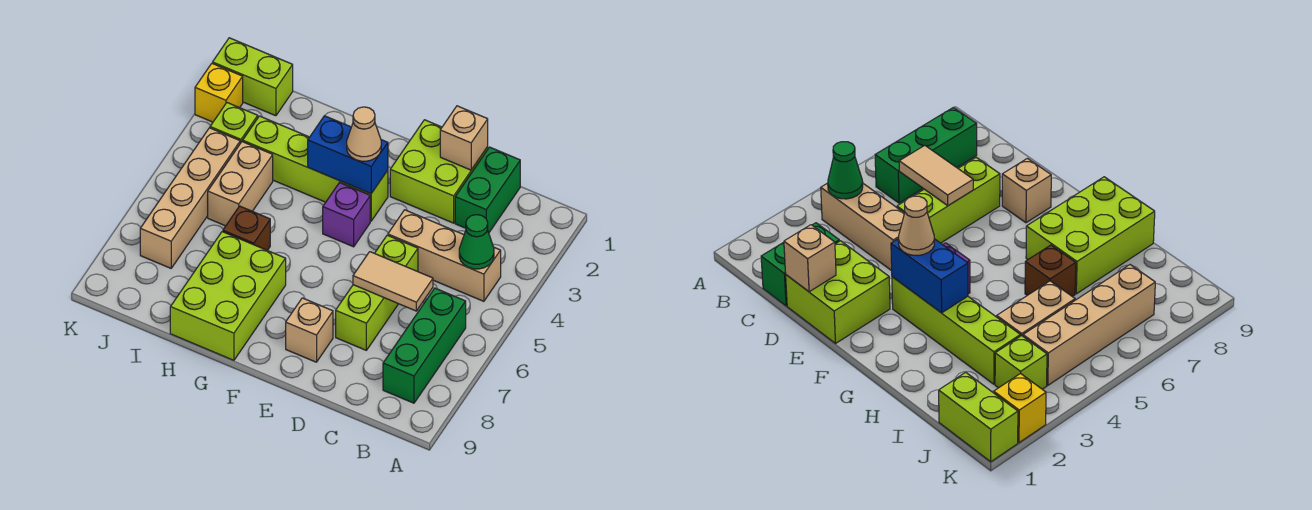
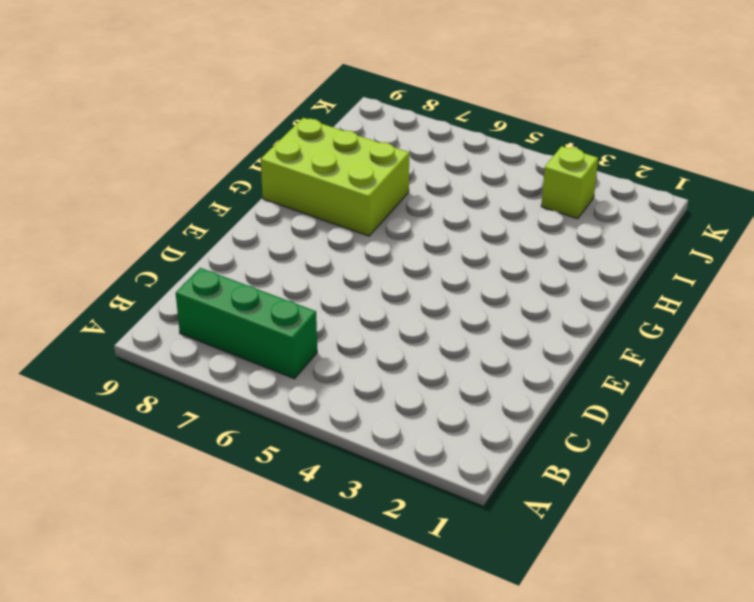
none -> tan brick B4:D4 level 1
none -> green brick C1:C2 level 1
none -> lime brick D1:E2 level 1

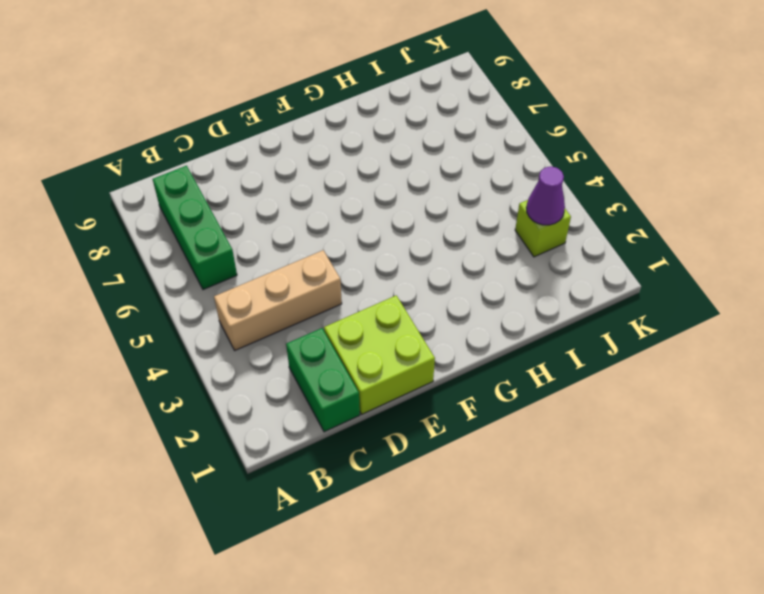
purple cone J3 level 2 -> none
none -> lime brick D5:D7 level 1
none -> tan brick E8 level 1
none -> lime brick F3:I3 level 1

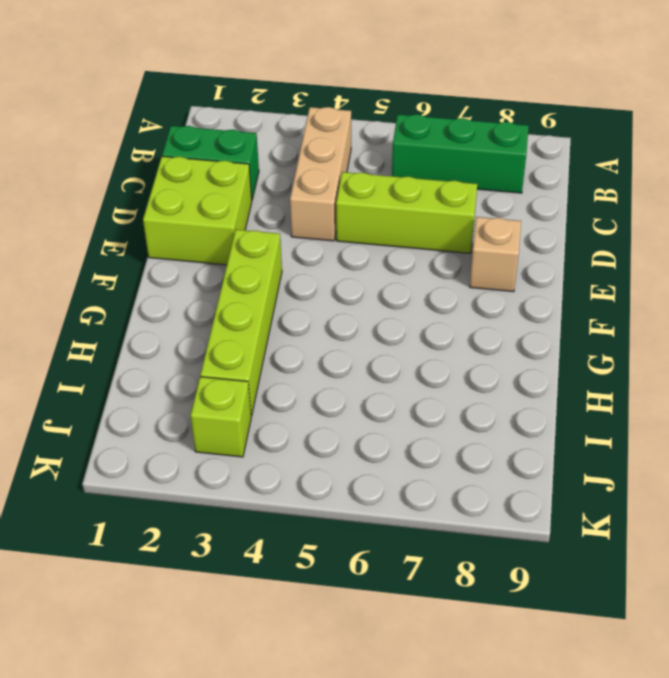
none -> purple brick F4 level 1
none -> lime brick G7:H9 level 1
none -> brown brick H6 level 1

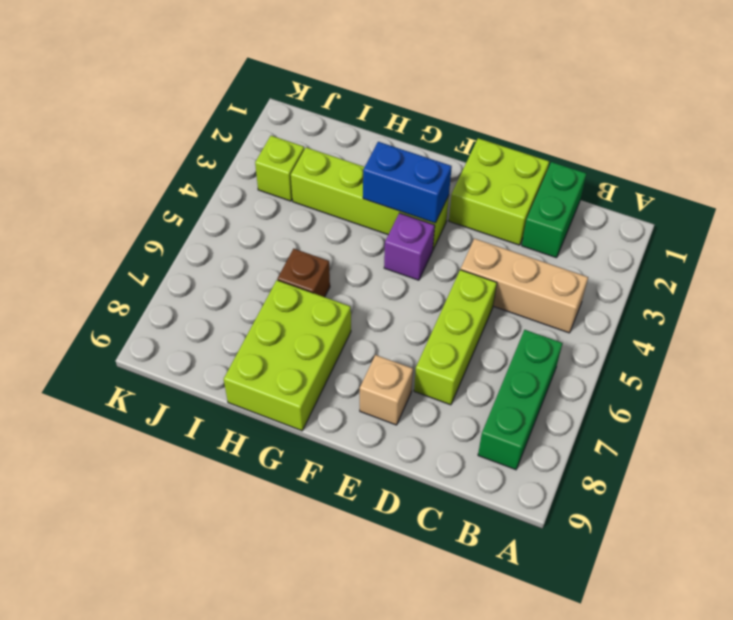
none -> tan brick I4:I5 level 1
none -> lime brick J1:K1 level 1
none -> tan brick J4:J7 level 1

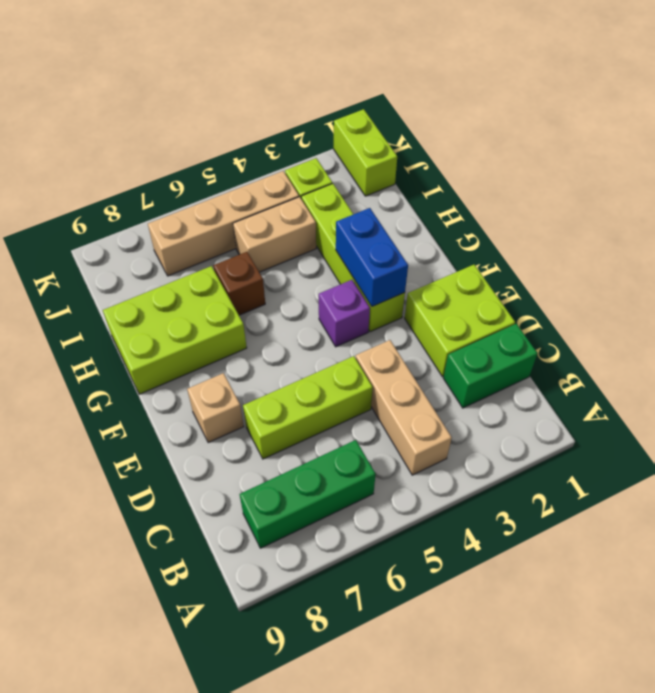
none -> yellow brick K2 level 1
none -> green cone B4 level 2
none -> tan tile C6:D6 level 2

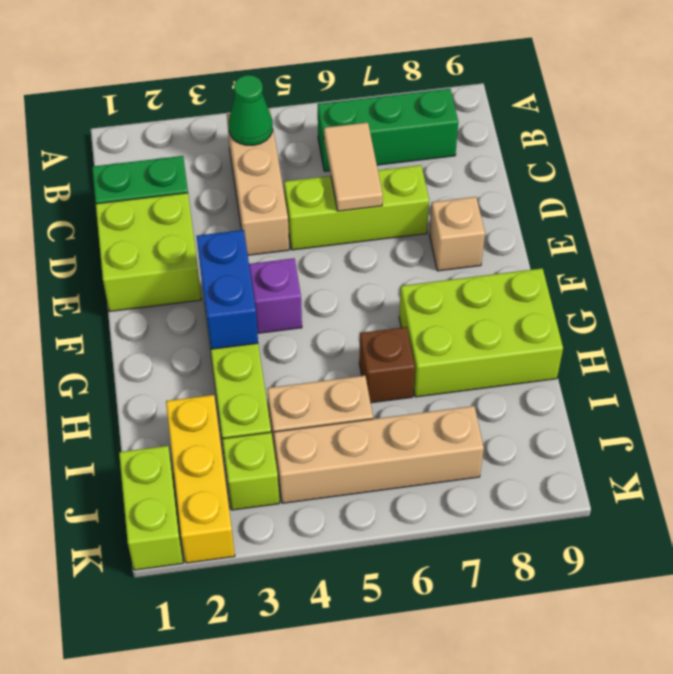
yellow brick I2:K2 level 1 -> yellow brick K2 level 1
none -> tan brick D1 level 2
none -> tan cone F3 level 3

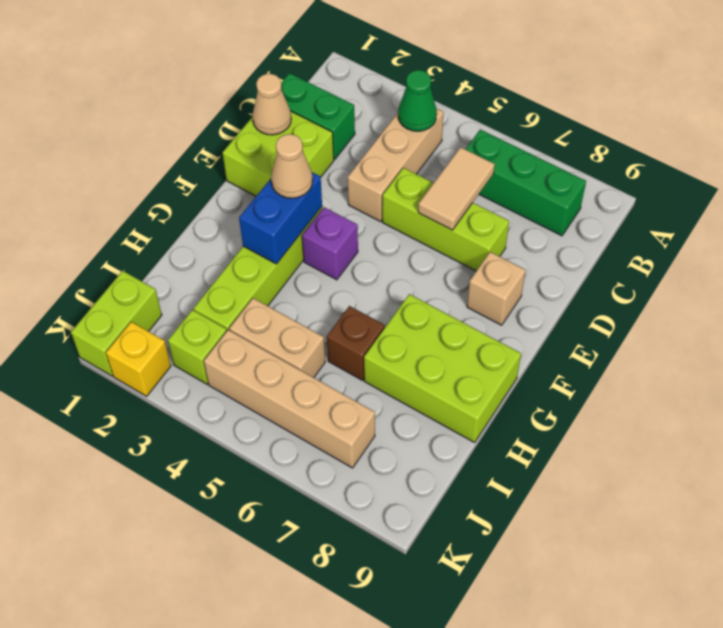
tan cone D1 level 2 -> tan brick D1 level 2

